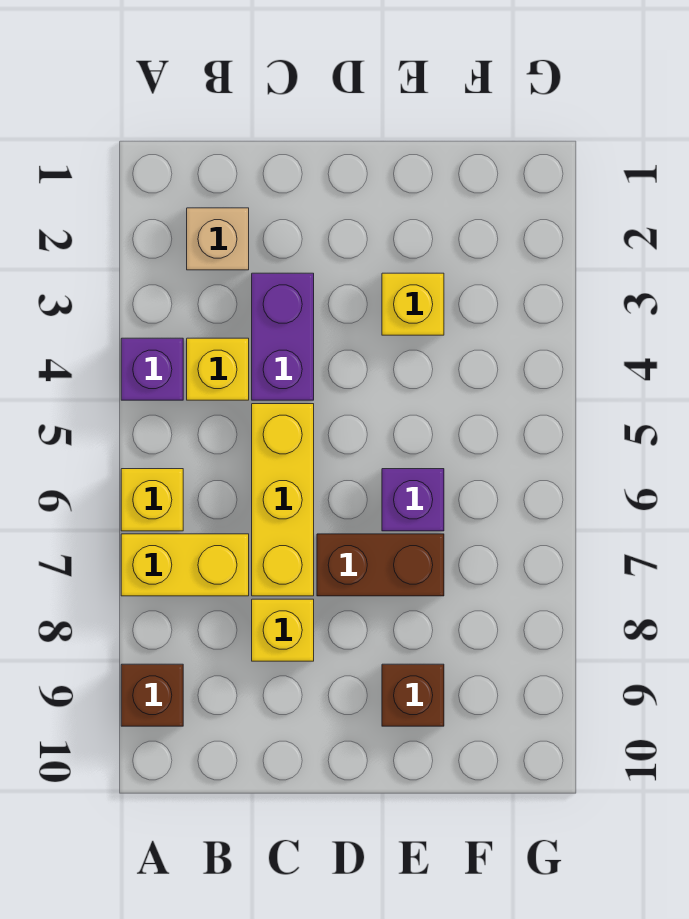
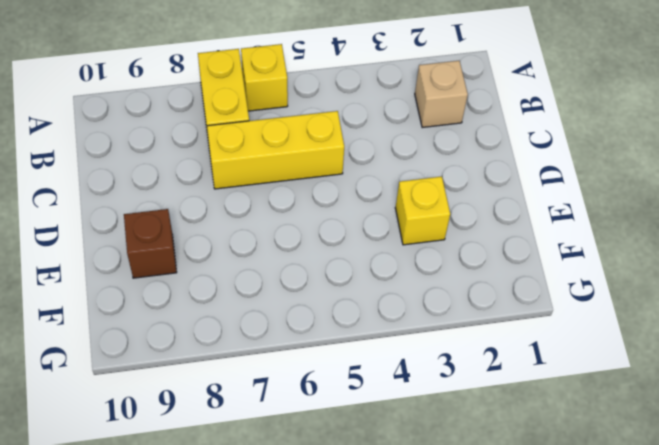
none -> purple brick A4 level 1
none -> brown brick A9 level 1
none -> yellow brick B4 level 1

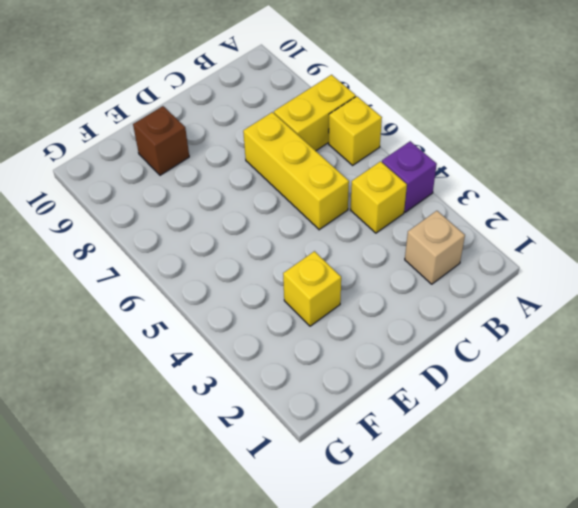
none -> brown brick A9 level 1
none -> purple brick C3:C4 level 1
none -> yellow brick C8 level 1

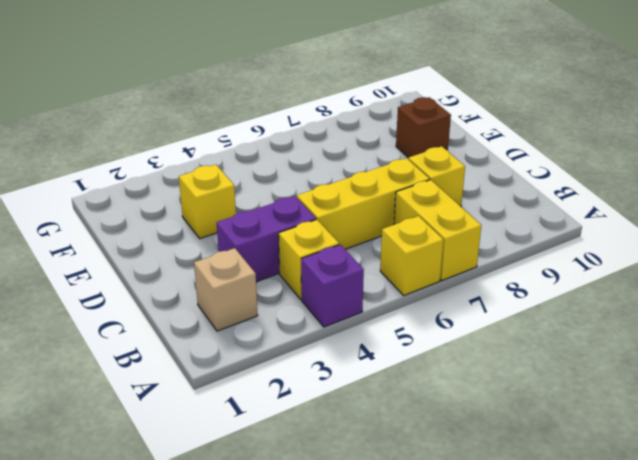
none -> brown brick A9 level 1
none -> brown brick D7:E7 level 1
none -> purple brick E6 level 1

